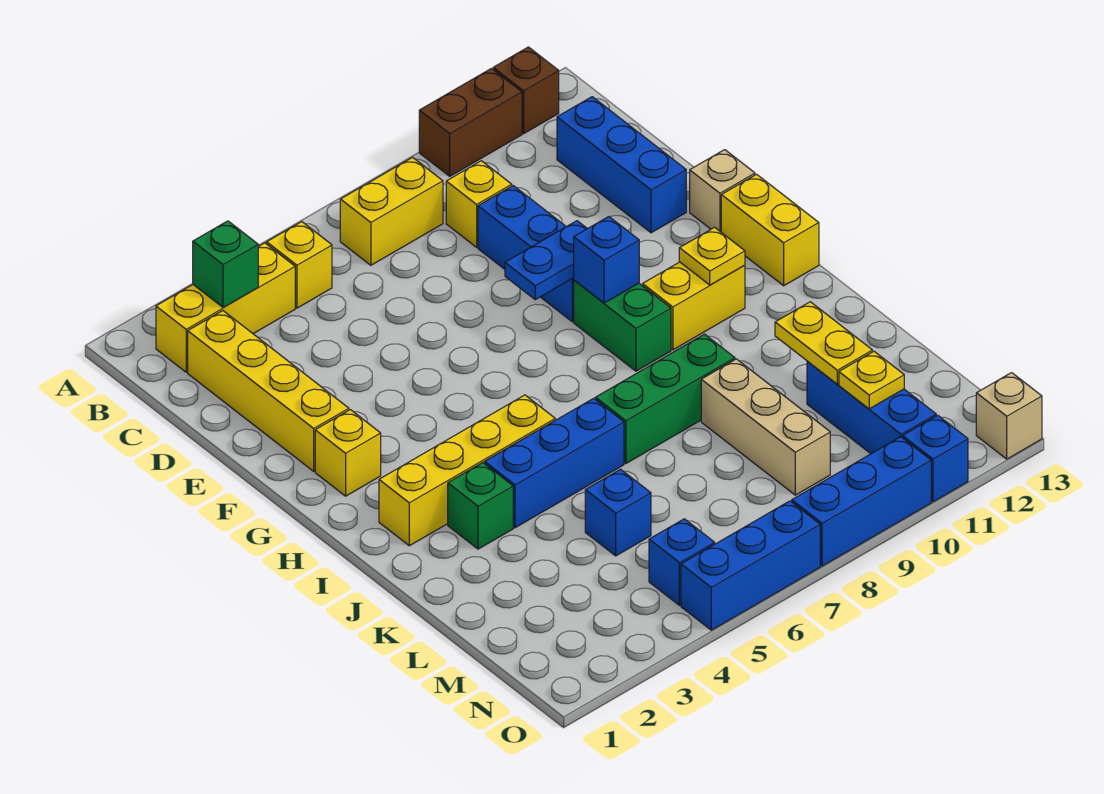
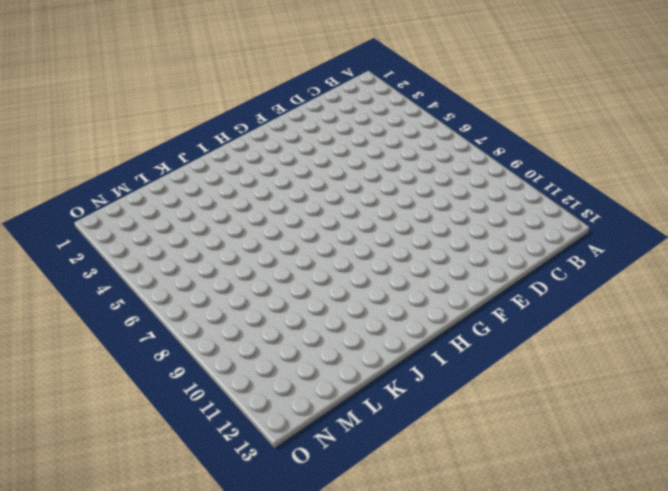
none -> brown brick A10:A11 level 1
none -> brown brick A12 level 1
none -> yellow brick B2:B4 level 1
none -> yellow brick B5 level 1

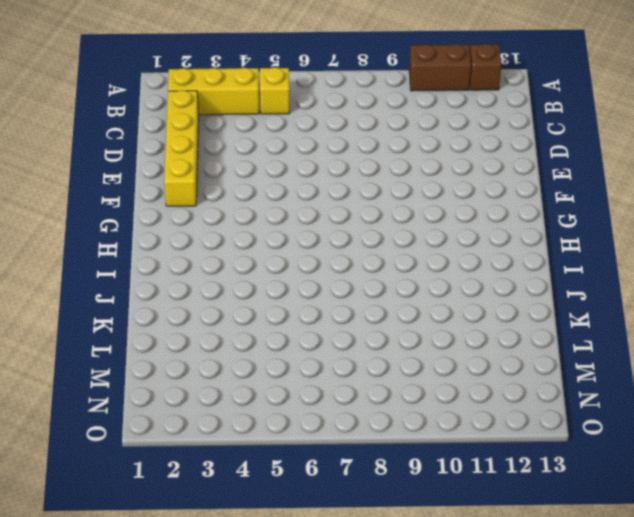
none -> yellow brick B7:B8 level 1
none -> yellow brick C9 level 1
none -> blue brick C12:E12 level 1
none -> blue brick D9:F9 level 1

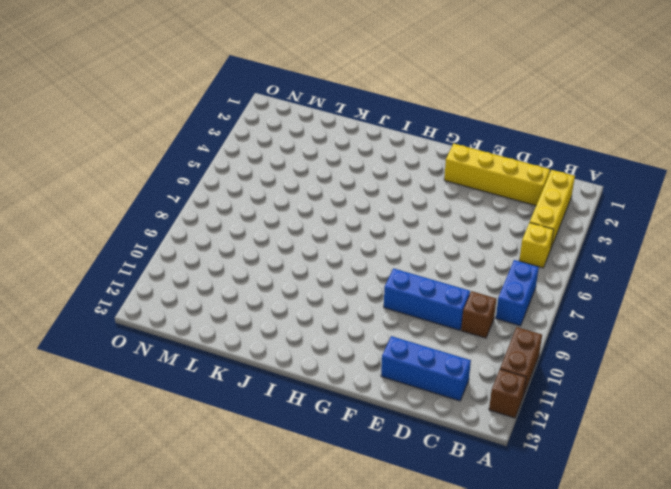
blue brick B7:B8 level 1 -> yellow brick B7:B8 level 1
brown brick C9 level 1 -> yellow brick C9 level 1
none -> tan brick F13 level 1
none -> yellow brick G2 level 1
none -> green brick G9:H9 level 1
none -> yellow brick G13:H13 level 1

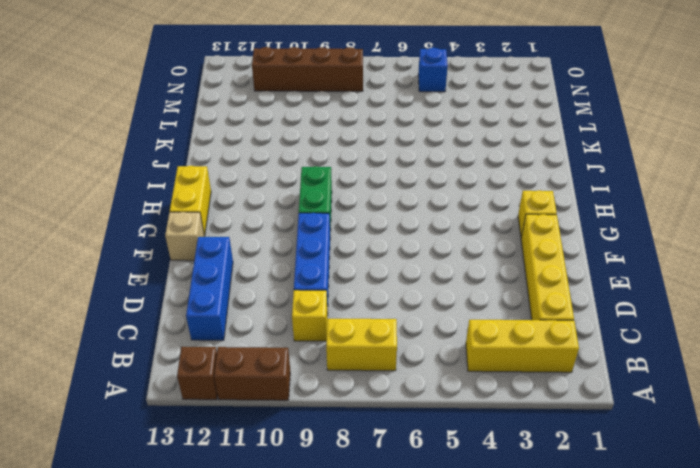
brown brick N8:N11 level 1 -> blue brick L11:N11 level 1
none -> yellow brick B5 level 1
none -> yellow brick H10:H11 level 1
none -> yellow brick I2:I5 level 1
none -> green brick J3 level 1

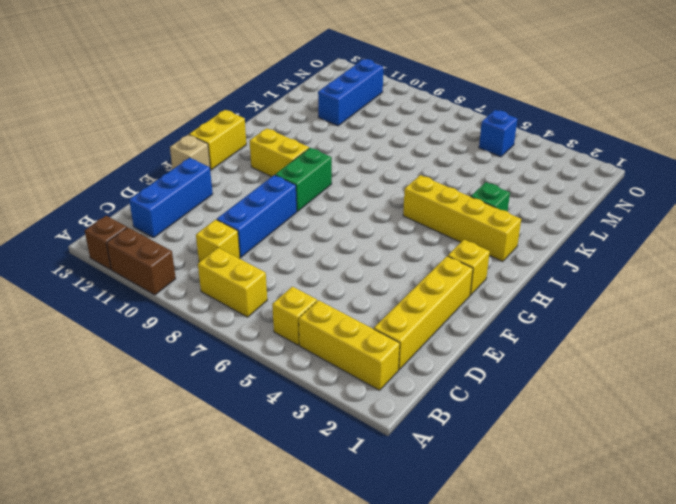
none -> blue brick J4:J6 level 1
none -> green brick J7:J9 level 1
none -> tan brick K9:M9 level 1
none -> blue brick L5 level 1

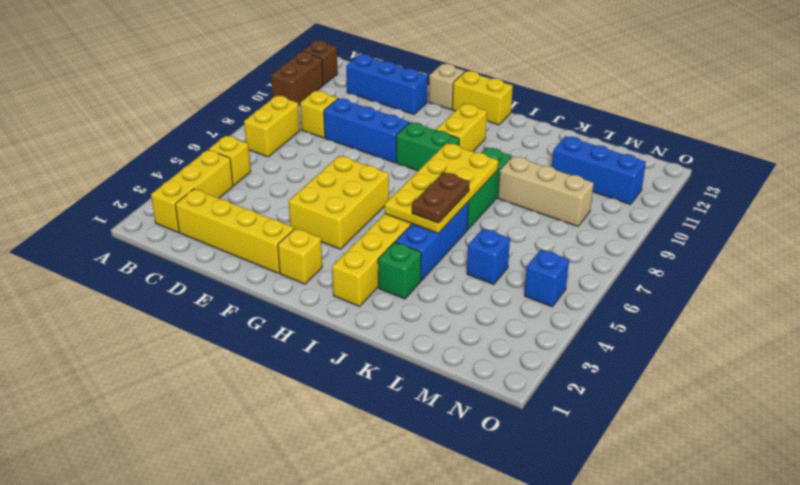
yellow brick F4:G6 level 1 -> none
yellow plate I5:J8 level 2 -> none
brown plate J5:J6 level 3 -> none
none -> blue brick O5:O7 level 1
none -> blue brick O8:O10 level 1
none -> blue brick O11 level 1
none -> tan brick O13 level 1

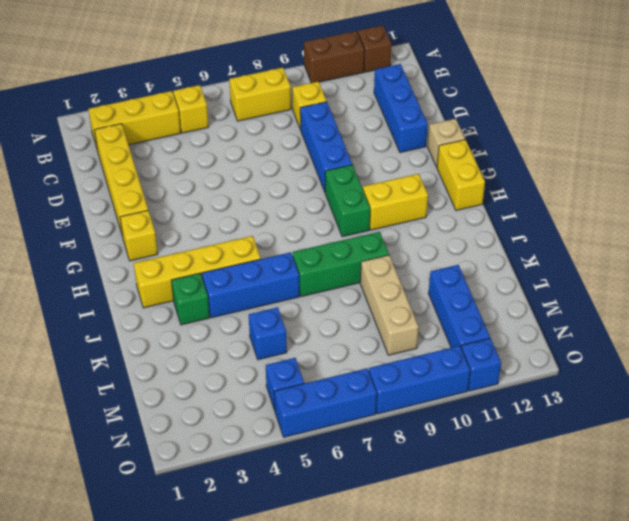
none -> tan brick O13 level 1
none -> green brick B3 level 2
none -> blue plate F8:F9 level 2
none -> blue brick G9 level 2

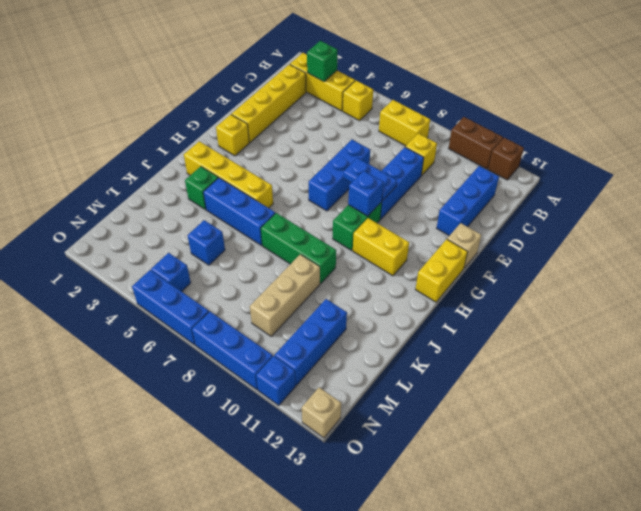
blue brick E7:G7 level 1 -> none
none -> yellow plate H11 level 2
none -> yellow plate K11:L11 level 2
none -> yellow plate M11 level 2

